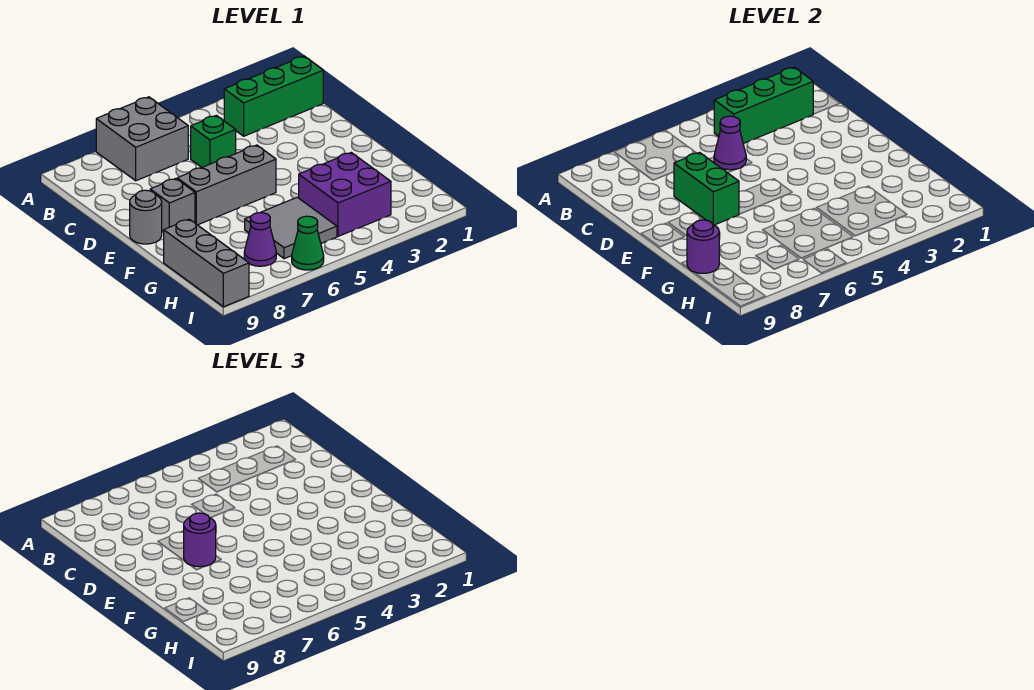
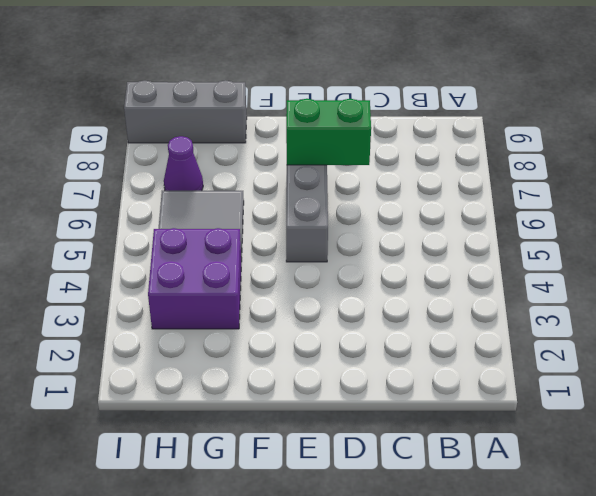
none -> grey brick A6:B7 level 1
none -> green brick B1:B3 level 1
none -> green brick C5 level 1

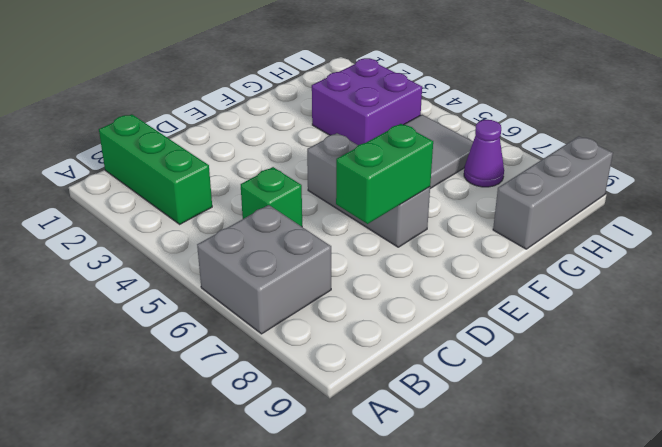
none -> grey brick E8 level 1
none -> grey round brick E9 level 1
none -> green cone I6 level 1

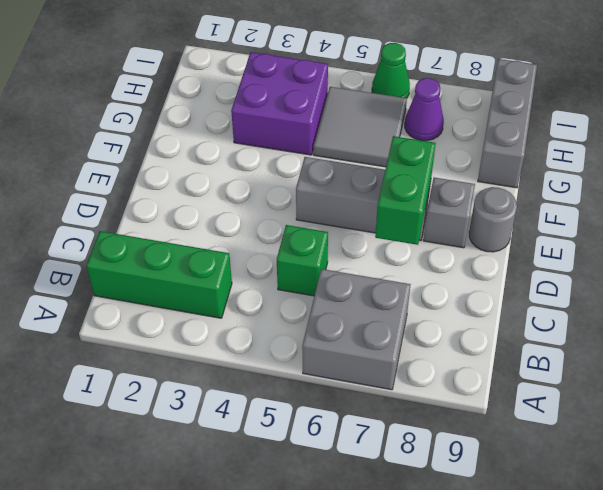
none -> green brick B2:B4 level 2
none -> purple cone C5 level 2
none -> purple round brick G9 level 2

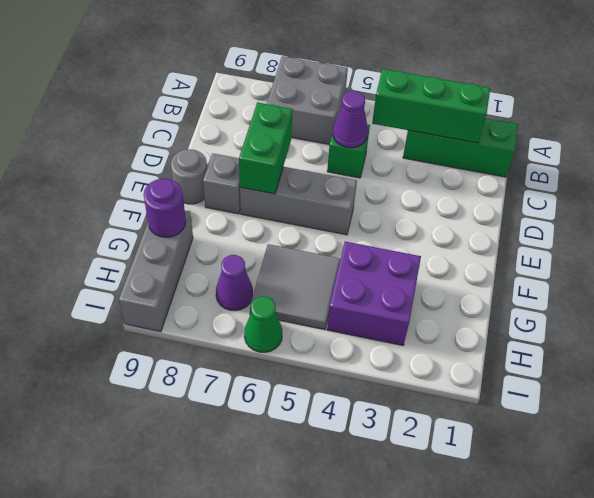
none -> purple round brick E7 level 3

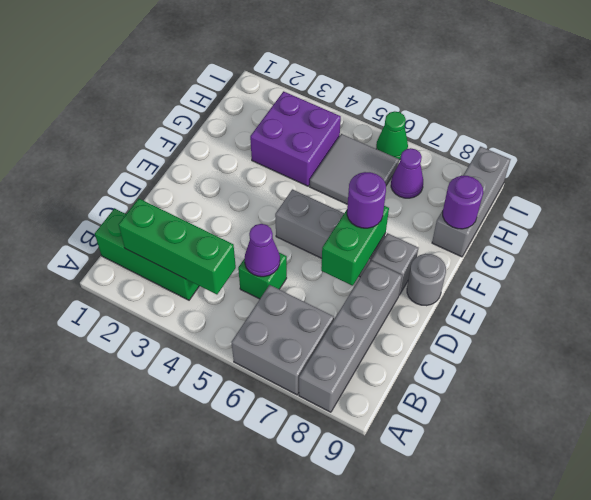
grey brick A8:D8 level 1 -> none

